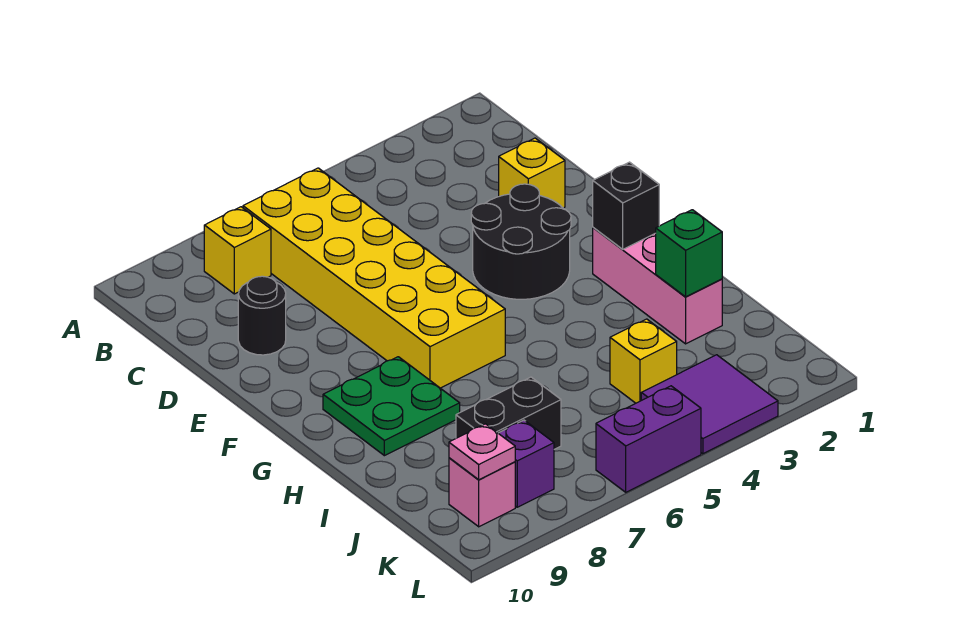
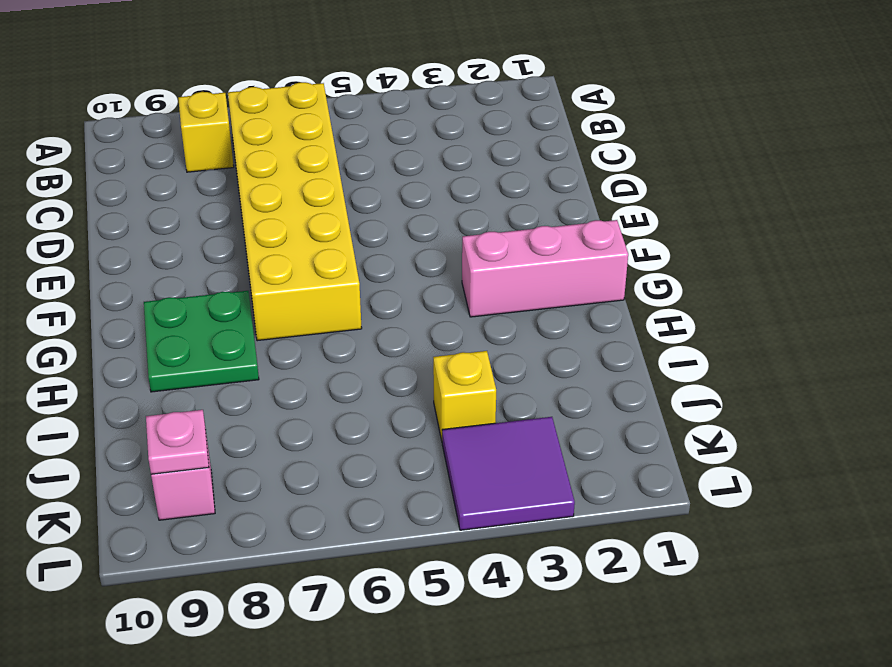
pink brick G1:G3 level 1 -> pink brick G2:I2 level 1
none -> yellow brick D2 level 1
none -> black round brick D9 level 1
none -> black round brick E3:F4 level 1

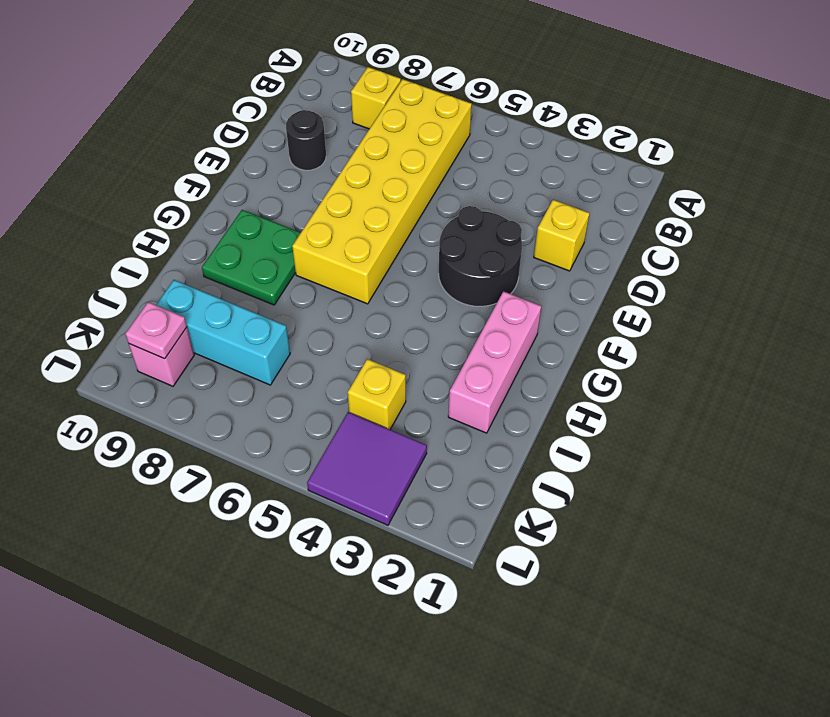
cyan brick J7:J9 level 1 -> black brick J7:J8 level 1
none -> purple brick K8 level 1
none -> purple brick L5:L6 level 1
none -> black brick G2 level 2

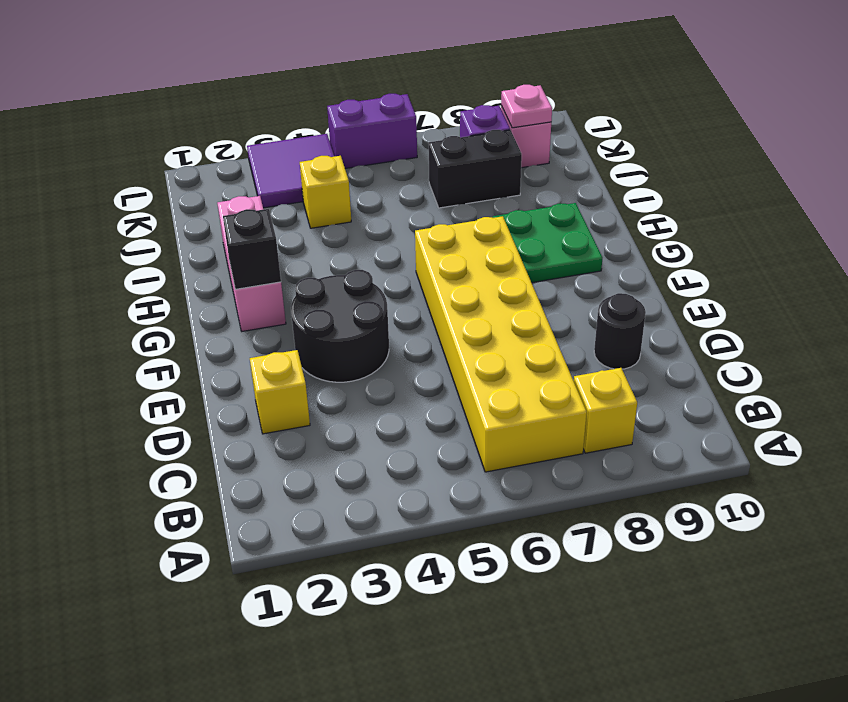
none -> green brick I2 level 2

